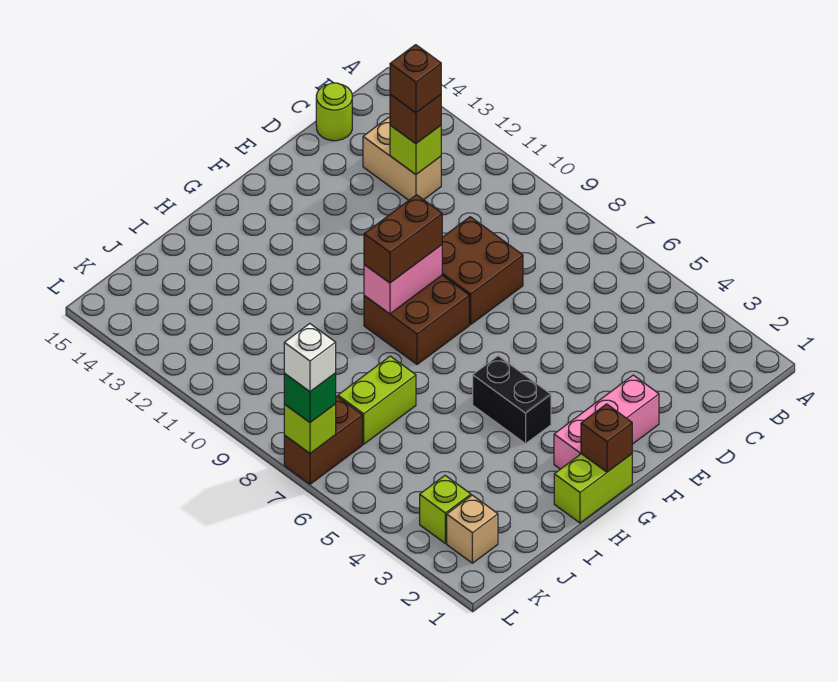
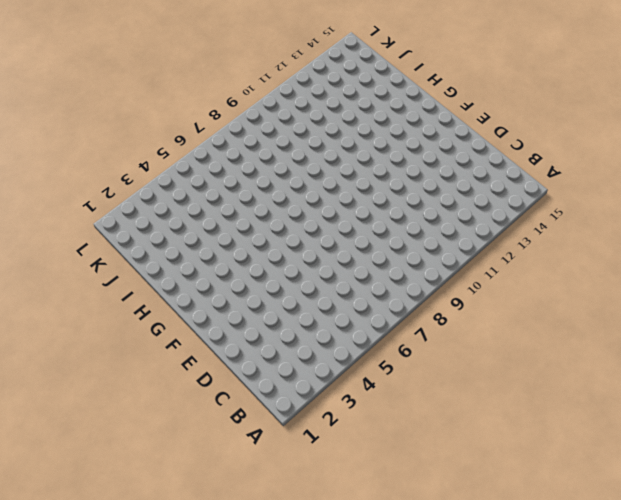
none -> tan brick C12:C13 level 1
none -> lime round brick C15 level 1
none -> brown brick D8:E9 level 1

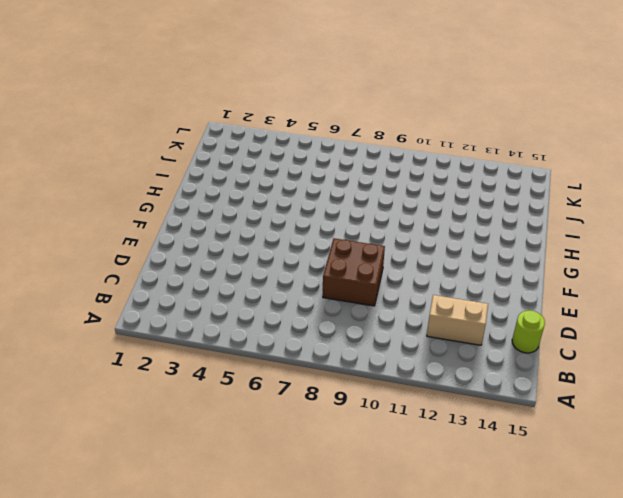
none -> pink brick E2:G2 level 1
none -> brown brick F8:G9 level 1
none -> lime brick G1:H1 level 1

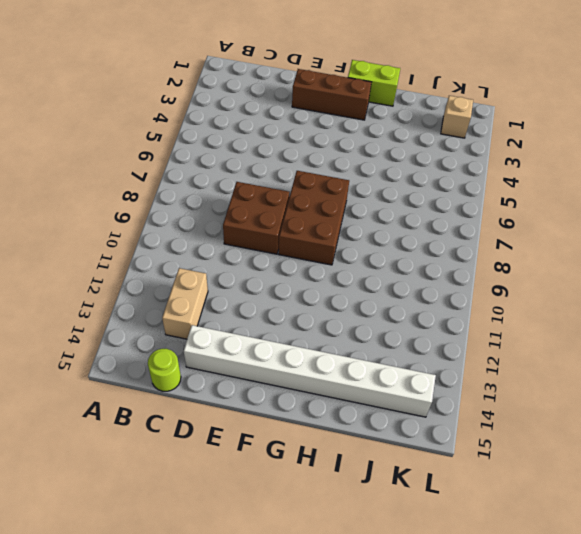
white brick D14:K14 level 1 -> none
brown brick E2:G2 level 1 -> pink brick E2:G2 level 1
brown brick F7:G9 level 1 -> brown brick F8:G9 level 1
none -> black brick G4:G5 level 1
none -> lime brick I7:J7 level 1
none -> lime brick K3 level 1

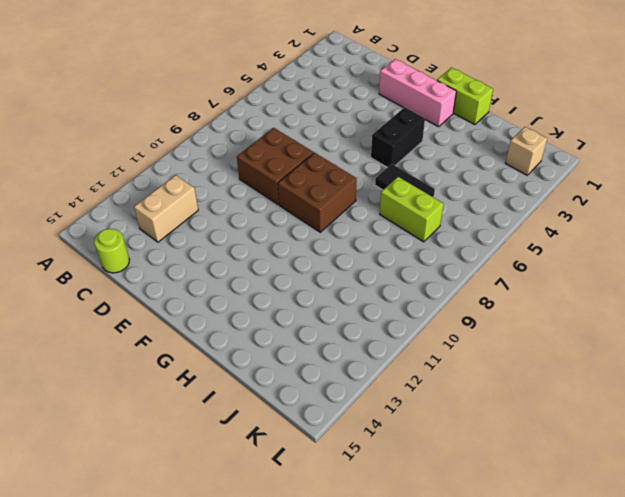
black tile H6:I6 level 1 -> none
none -> lime brick K3 level 1
none -> brown brick K7:L7 level 1
none -> lime brick C12 level 2

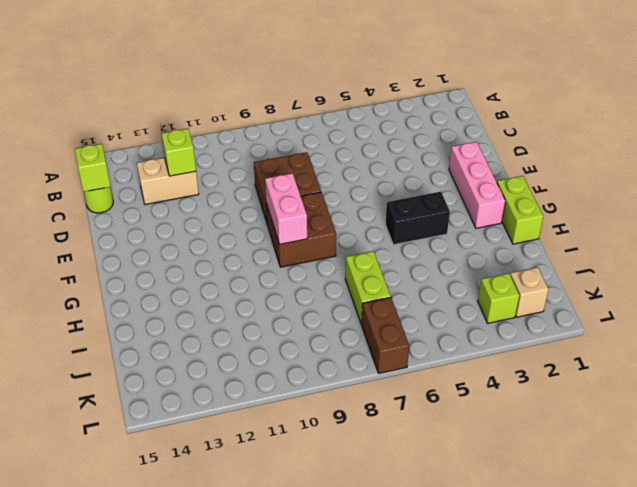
lime brick C15 level 2 -> lime brick L7 level 2
none -> brown brick G1 level 2
none -> brown brick C12 level 3
none -> brown brick F9:G9 level 3

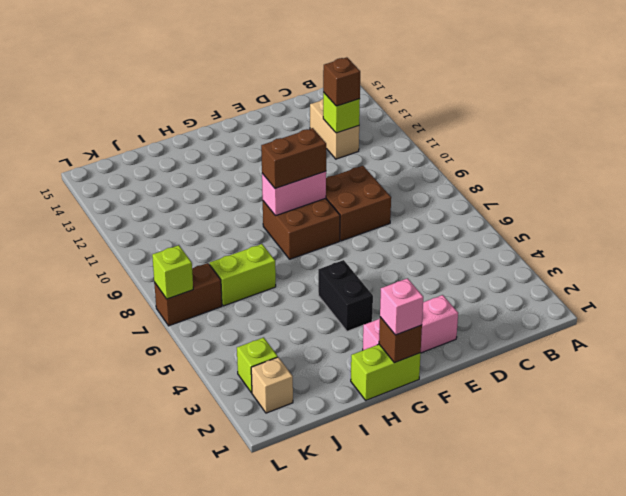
pink brick G1 level 3 -> none
none -> lime round brick C15 level 1
none -> green brick L7 level 3
none -> brown brick C12 level 4

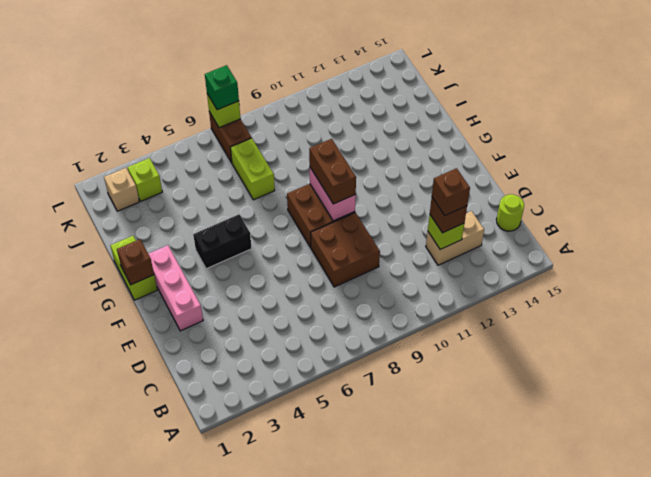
none -> white brick L7 level 4

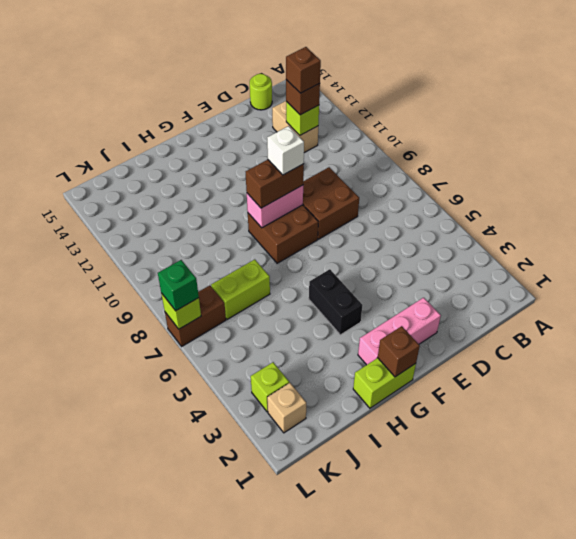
white brick F9 level 4 -> white brick L7 level 4

